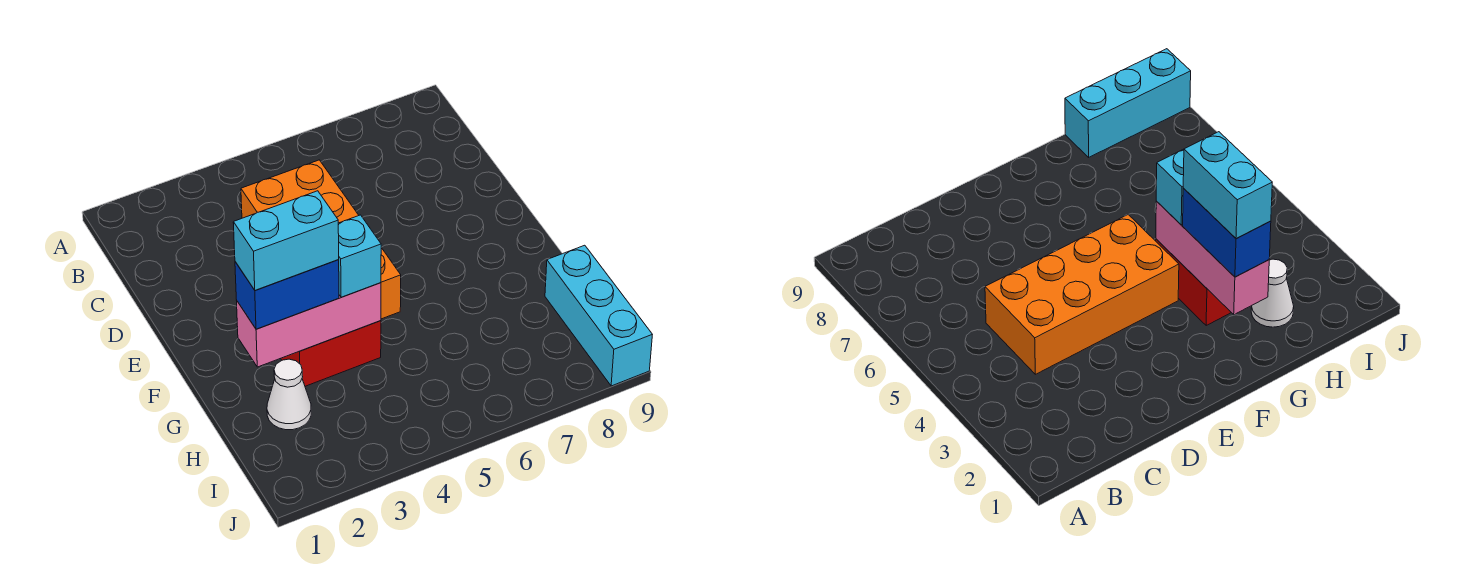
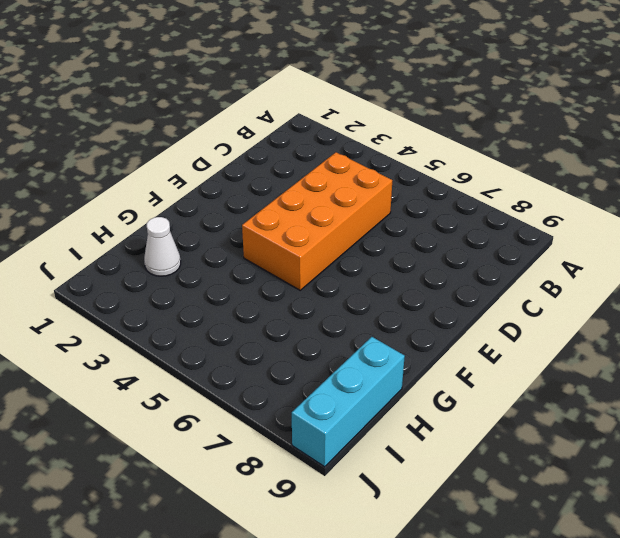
none -> red brick G3:G4 level 1
none -> pink brick G2:G4 level 2

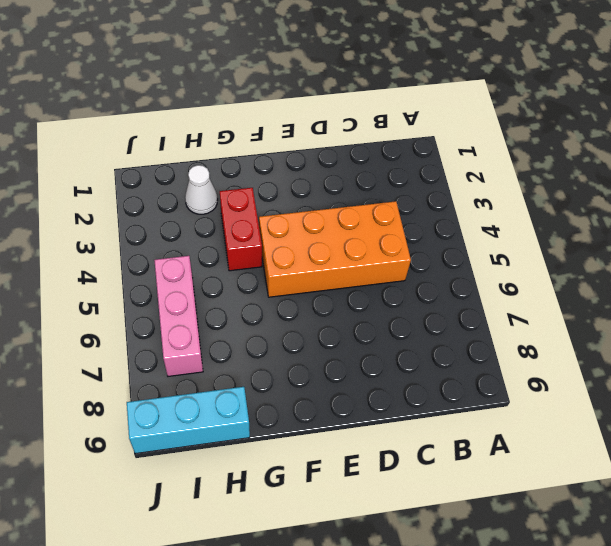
pink brick I5:I7 level 1 -> pink brick G2:G4 level 2
none -> blue brick G2:G3 level 3
none -> cyan brick G4 level 3

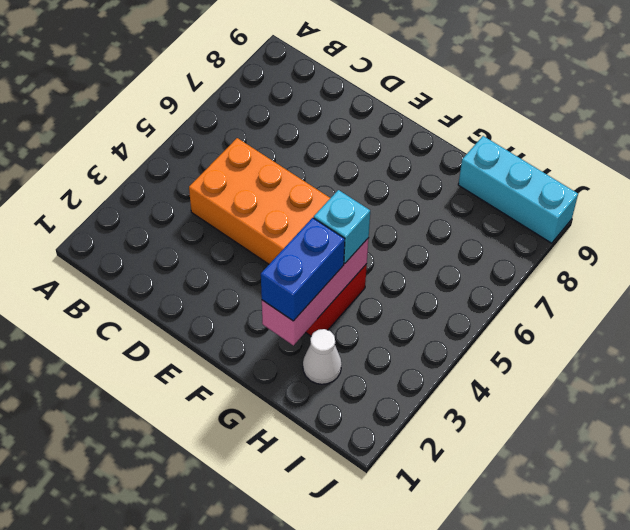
none -> cyan brick G2:G3 level 4

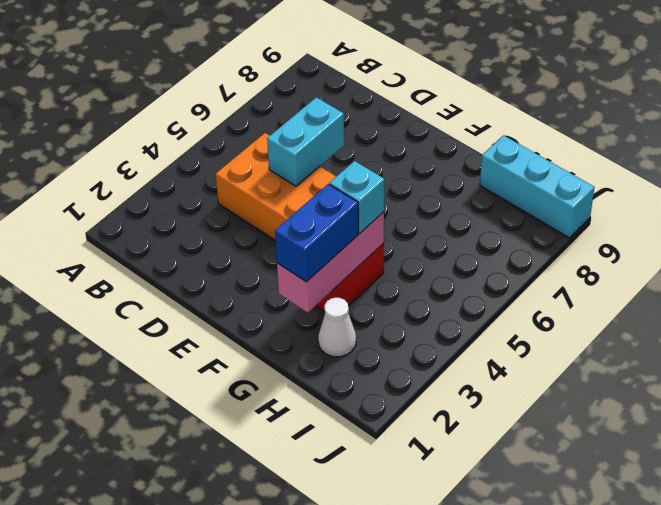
cyan brick D5:D6 level 2 -> cyan brick G2:G3 level 4

